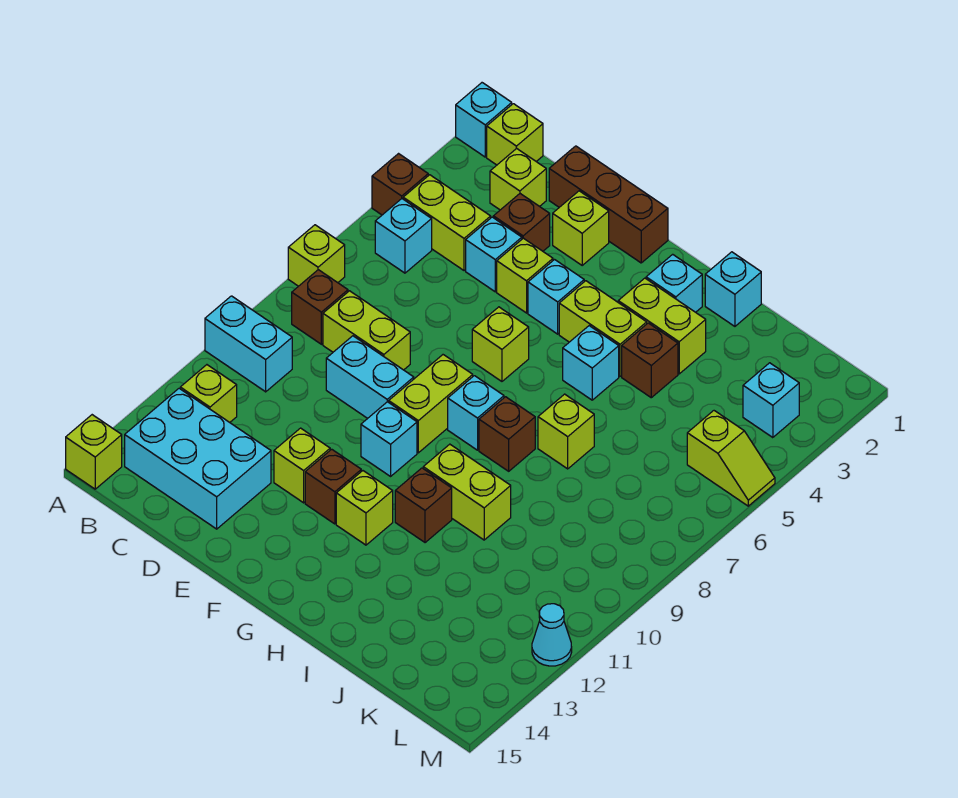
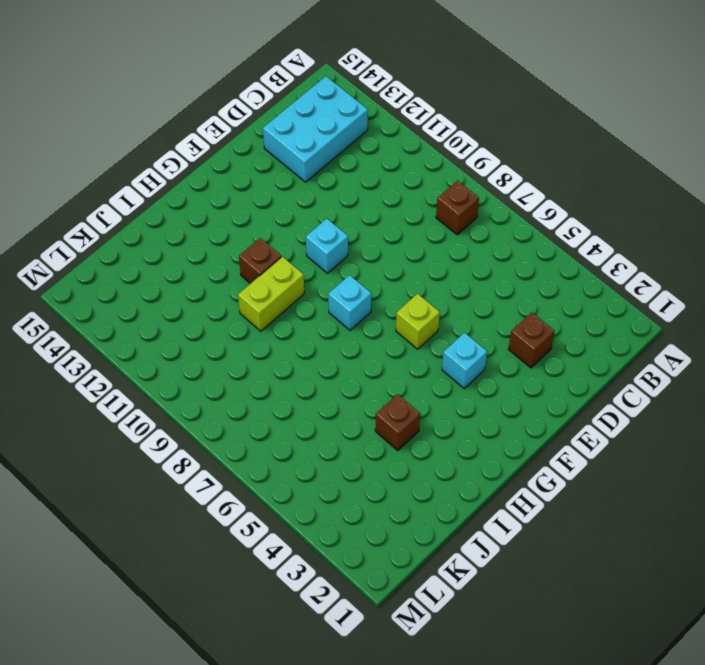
none -> cyan brick A1 level 1
none -> brown brick A4 level 1
none -> lime brick A7 level 1
none -> cyan brick A10:B10 level 1

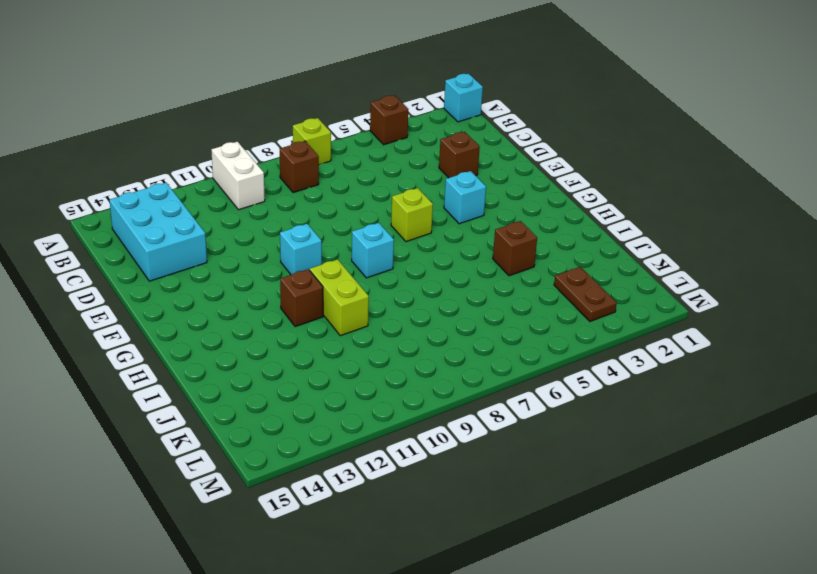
white brick A10:B10 level 1 -> cyan brick A10:B10 level 1
brown plate K3:L3 level 1 -> cyan brick L3 level 1
none -> lime brick A15 level 1
none -> lime brick B1 level 1
none -> lime brick B4:C4 level 1
none -> cyan brick B5 level 1

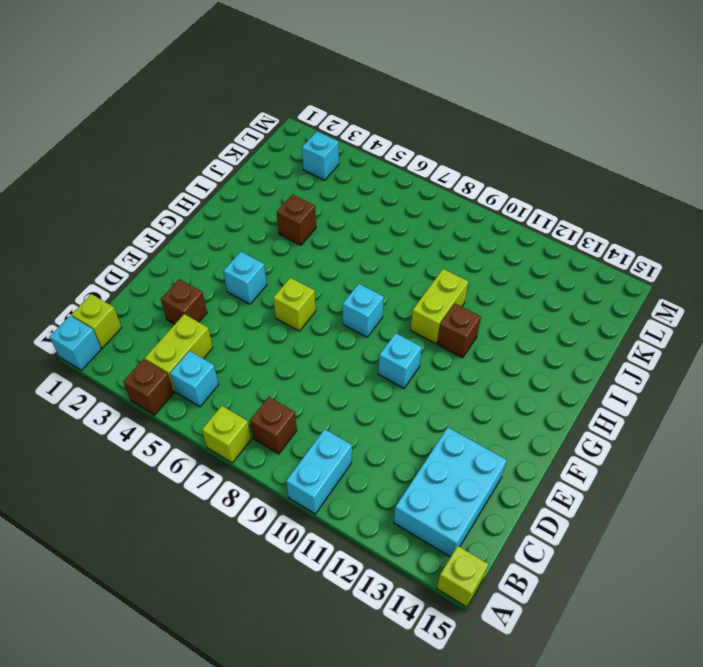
none -> lime brick B12 level 1
none -> lime brick C2 level 1
none -> lime brick C8:D8 level 1
none -> brown brick D1:F1 level 1

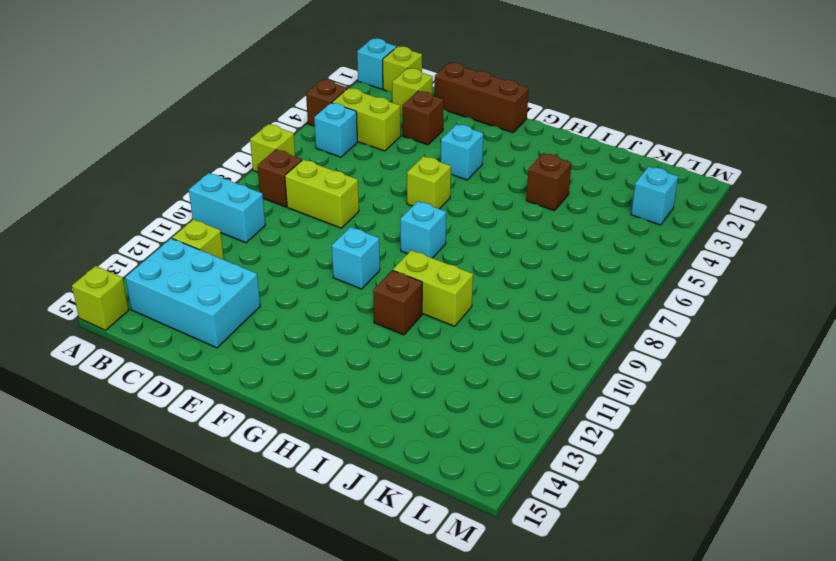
none -> cyan brick D4 level 1
none -> cyan brick D9:E9 level 1
none -> lime brick E2 level 1
none -> lime brick E4 level 1

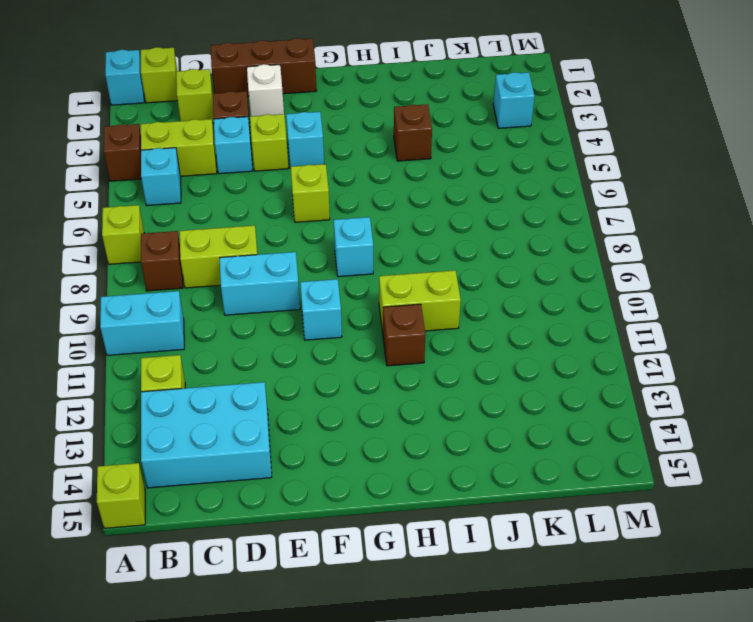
white brick E2 level 1 -> lime brick E2 level 1
none -> lime brick E12 level 1
none -> lime brick F8:F9 level 1
none -> brown brick F12 level 1
none -> lime brick G4:H4 level 1

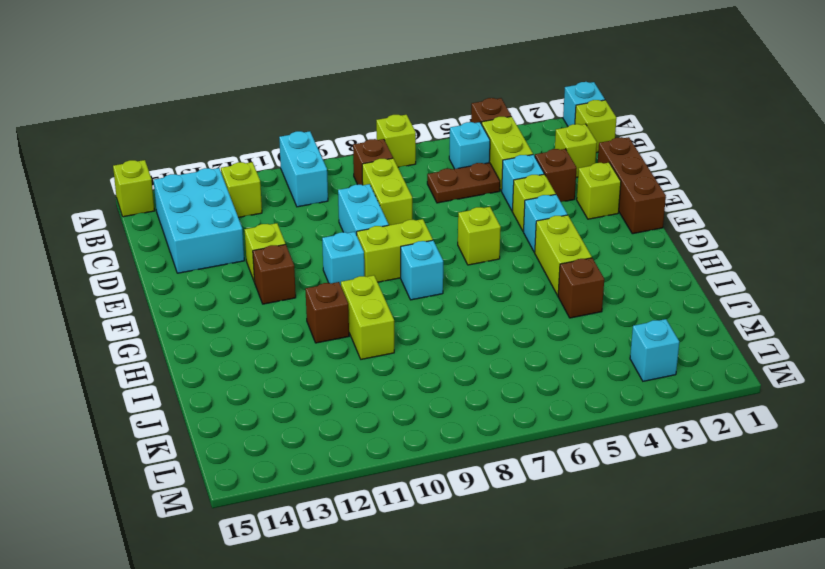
brown plate C5:C6 level 1 -> none
none -> lime brick G12 level 1
none -> cyan brick H2 level 1
none -> lime brick H3:I3 level 1
none -> cyan brick H5 level 1

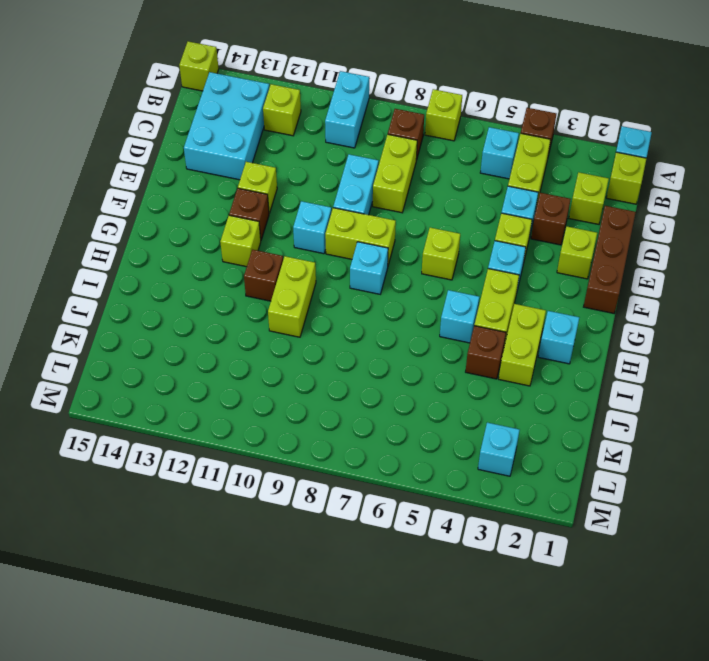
none -> brown brick H8 level 1
none -> cyan brick I1 level 1
none -> lime brick I7 level 1
none -> lime slope L5:M5 level 1 top L

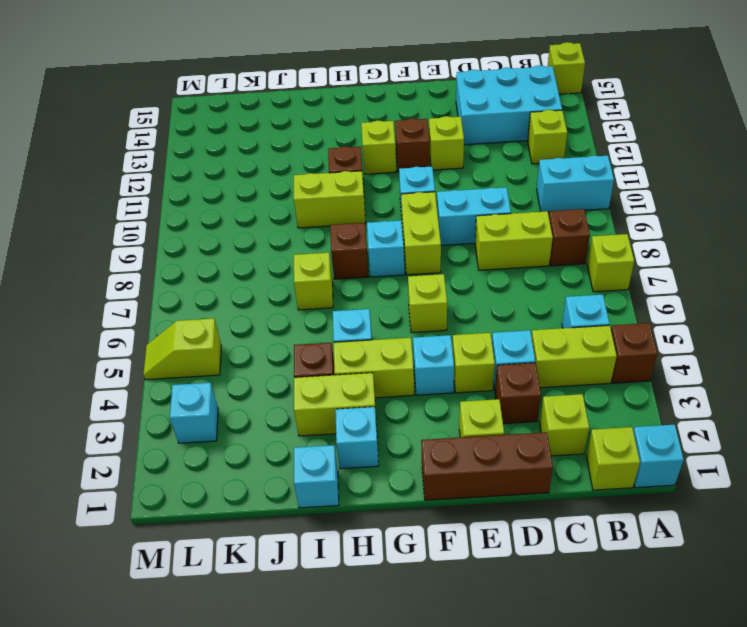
none -> cyan cone M12 level 1

